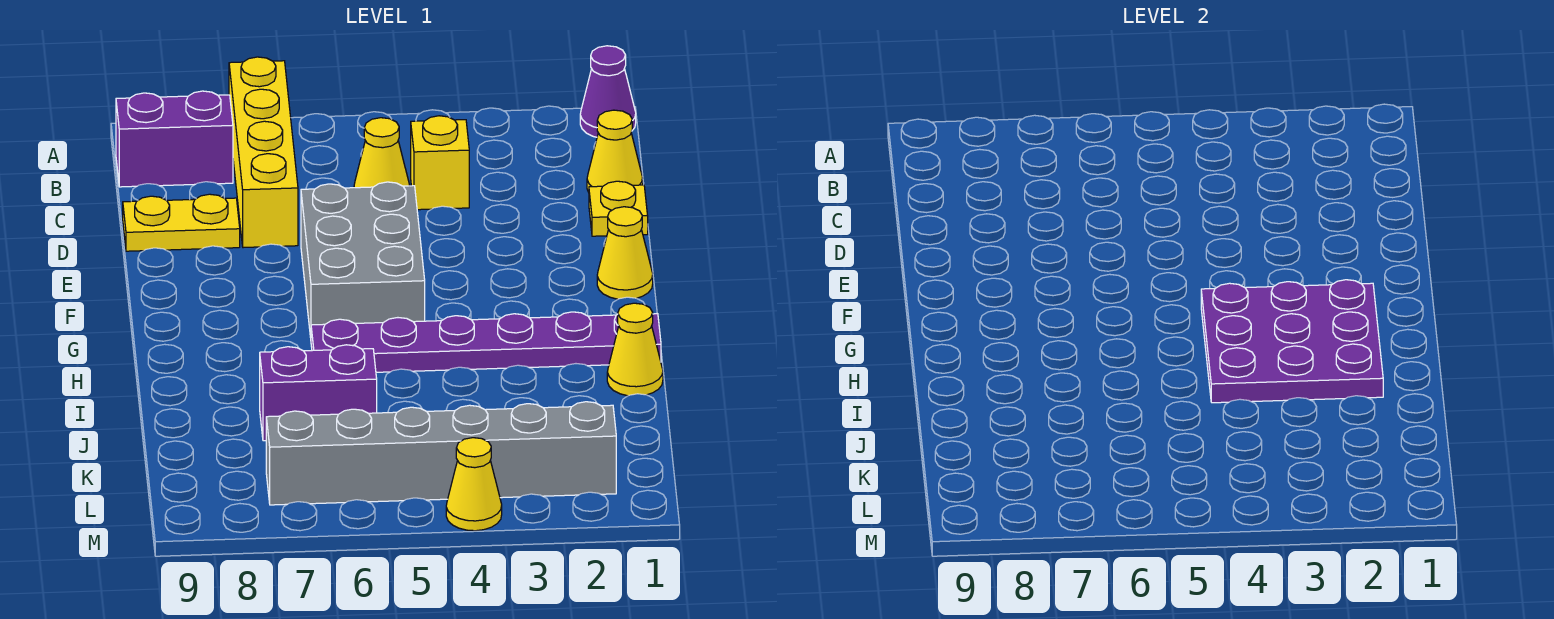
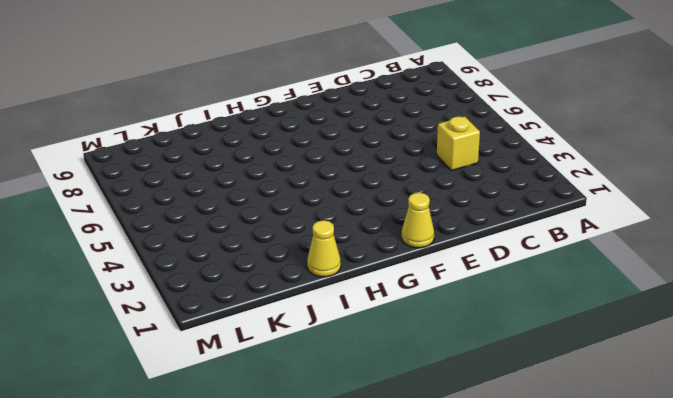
none -> purple cone A1 level 1
none -> yellow brick A7:D7 level 1
none -> purple brick B8:B9 level 1

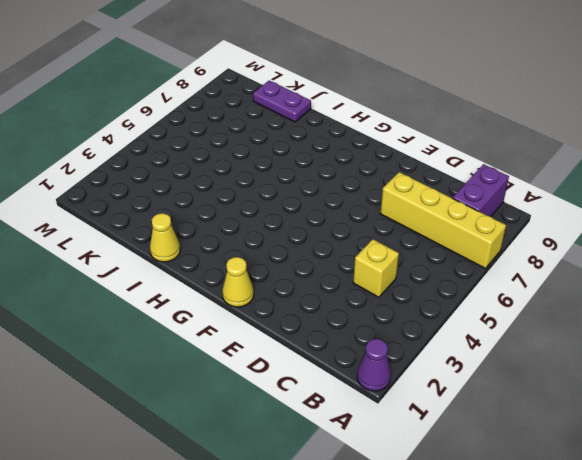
purple plate J9:K9 level 1 -> none
none -> yellow cone C1 level 1
none -> yellow cone C5 level 1
none -> yellow plate D1 level 1

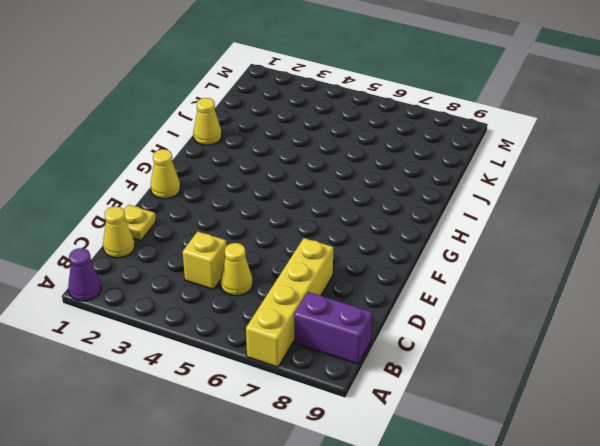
none -> yellow plate D8:D9 level 1
none -> grey brick E5:G6 level 1
none -> purple plate H1:H6 level 1

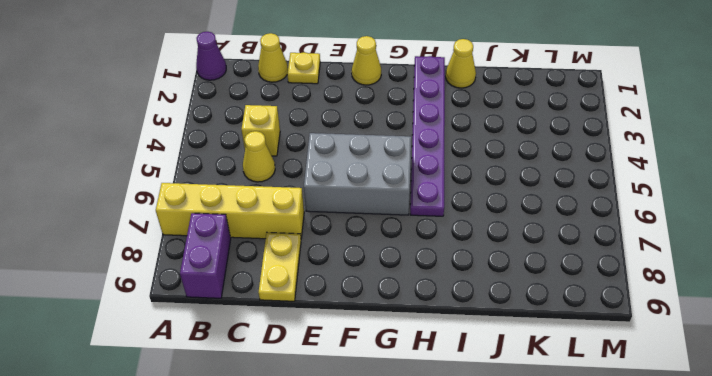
none -> purple brick J6:J7 level 1
none -> grey brick L2:L7 level 1
none -> yellow cone M4 level 1

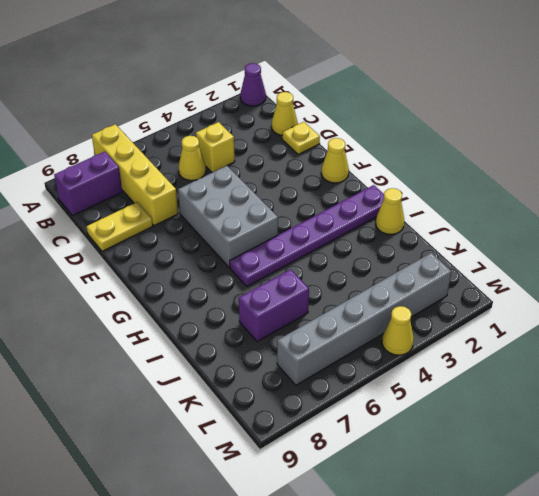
none -> purple plate G2:I4 level 2

